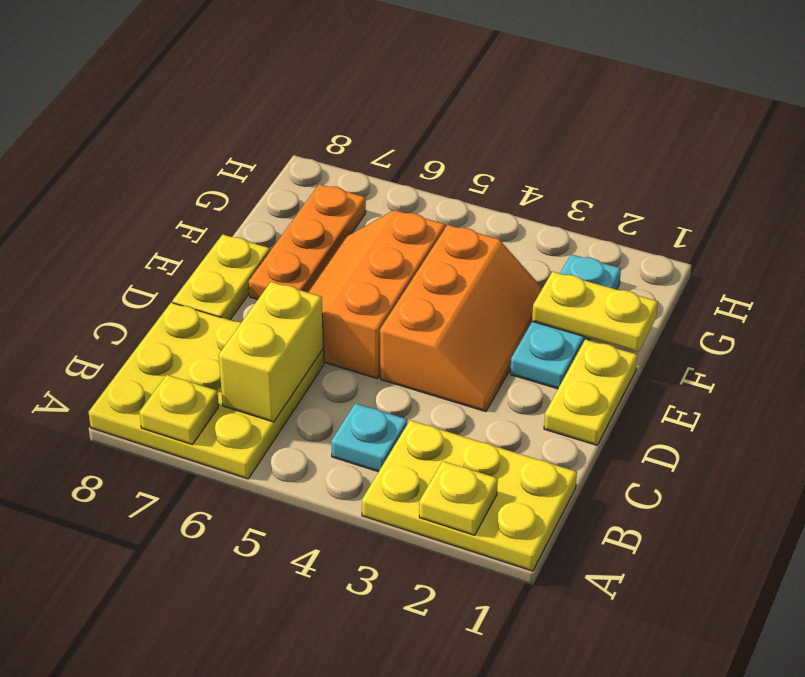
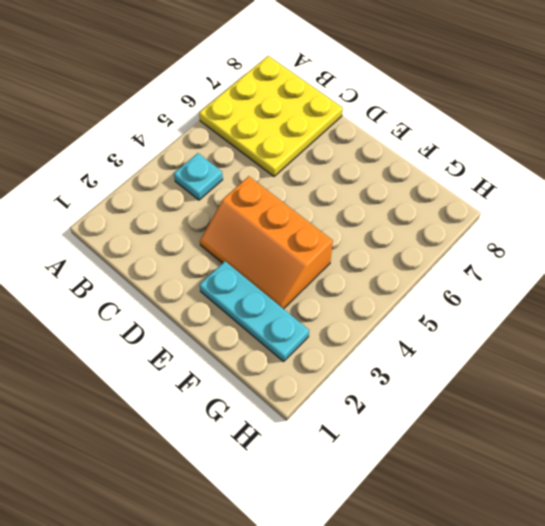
none -> yellow plate A1:B3 level 1
none -> yellow plate D1:E1 level 1
none -> orange slope D5:F6 level 1 top 5

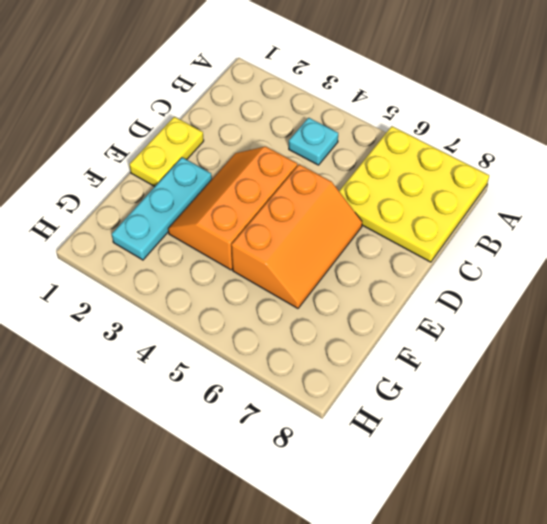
none -> yellow plate A1:B3 level 1
none -> yellow plate D8:E8 level 1
none -> orange plate E7:G7 level 1

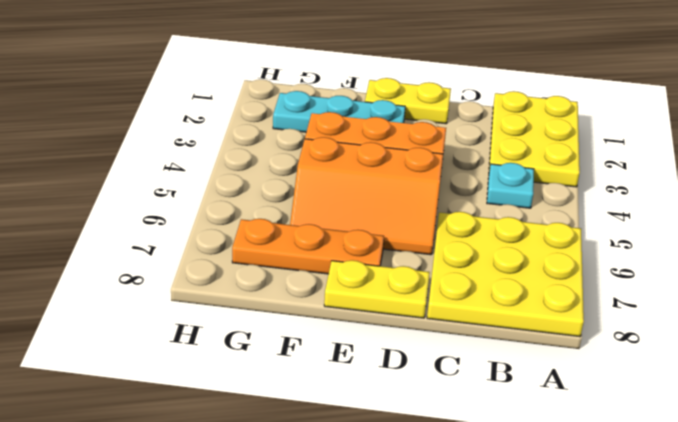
none -> yellow plate A2 level 2
none -> yellow plate A7 level 2
none -> yellow brick B6:C6 level 2

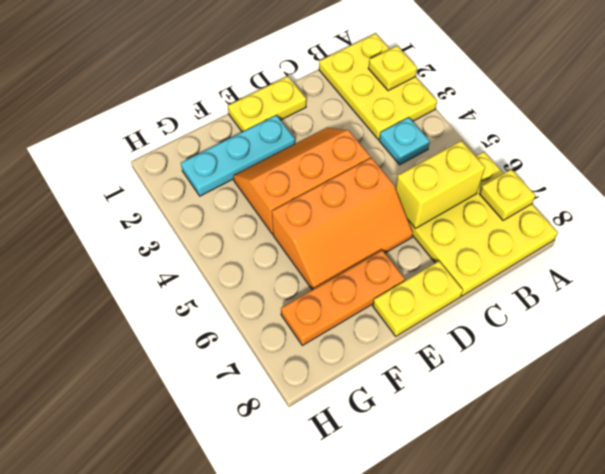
none -> yellow plate F1:F2 level 2

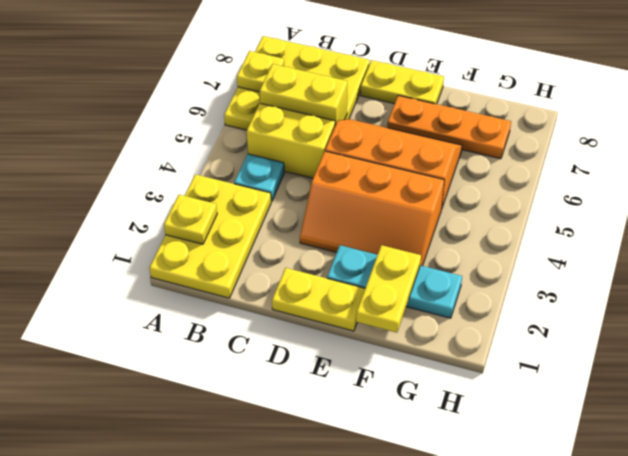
yellow brick B5:C5 level 1 -> none

